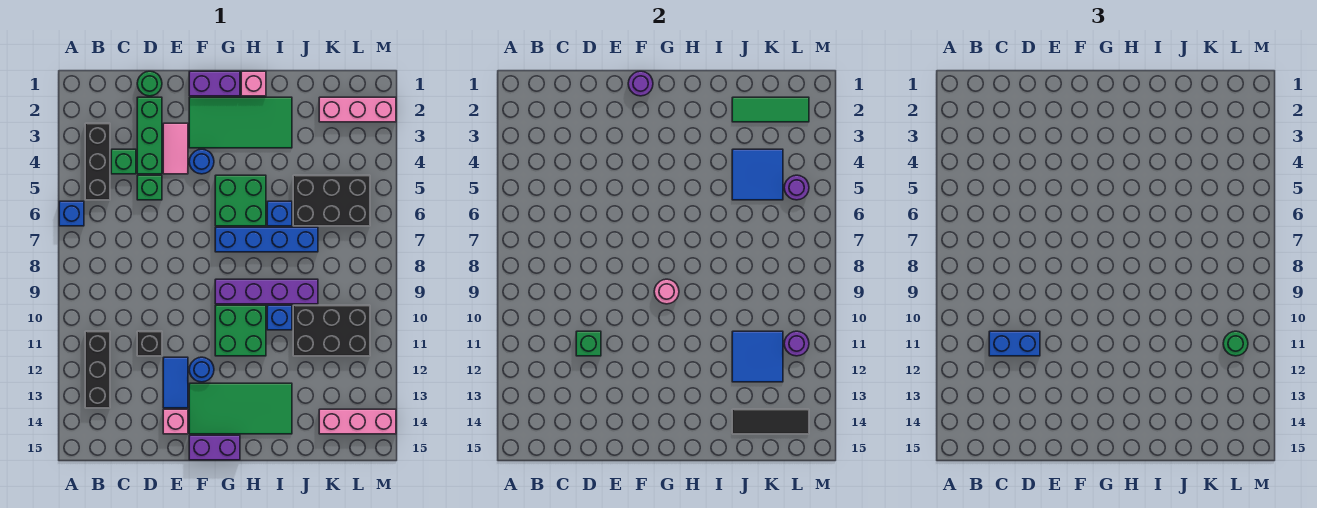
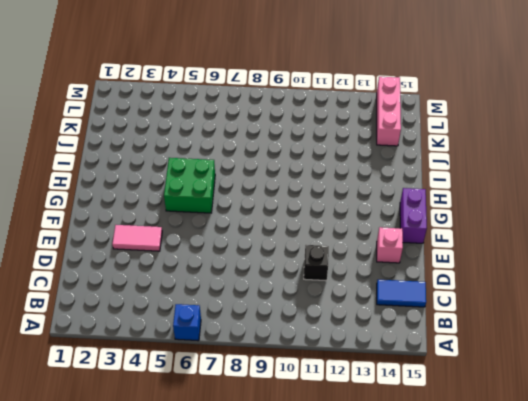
blue tile C14:C15 level 1 -> blue tile E12:E13 level 1
none -> black brick B3:B5 level 1
none -> black brick B11:B13 level 1
none -> green brick C4 level 1
none -> green round brick D1 level 1

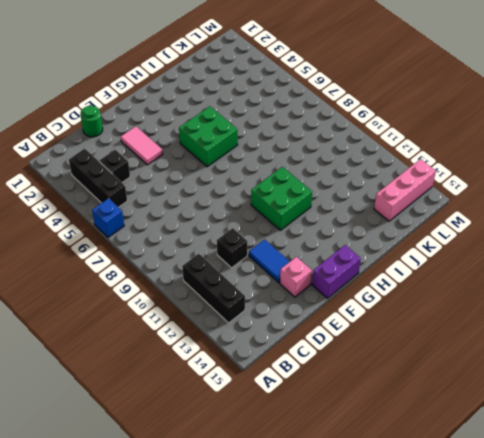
black brick C4 level 1 -> green brick C4 level 1
none -> green brick D2:D4 level 1
none -> green brick D5 level 1
none -> purple brick F1:G1 level 1
none -> green tile F2:I3 level 1

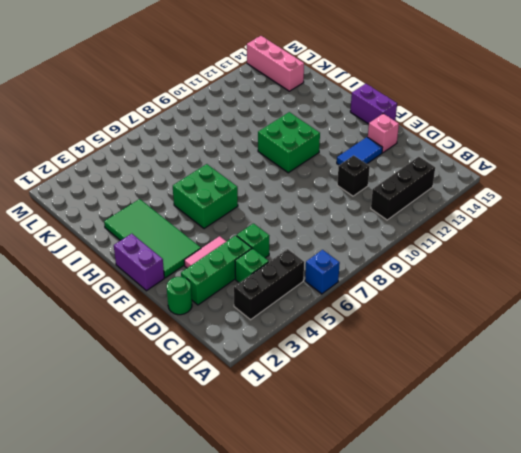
none -> blue round brick F4 level 1
none -> blue round brick F12 level 1
none -> green tile F13:I14 level 1
none -> blue brick G7:J7 level 1

